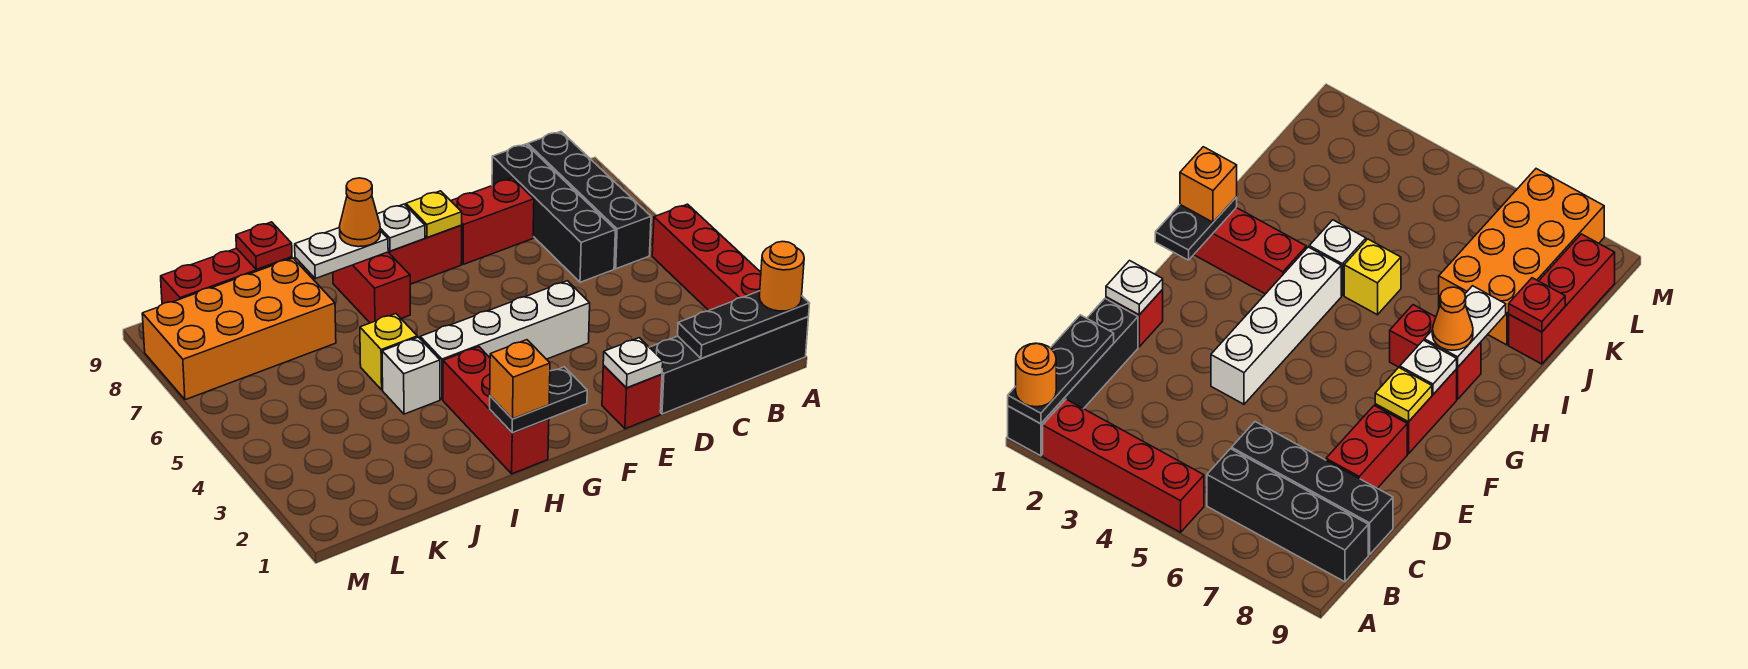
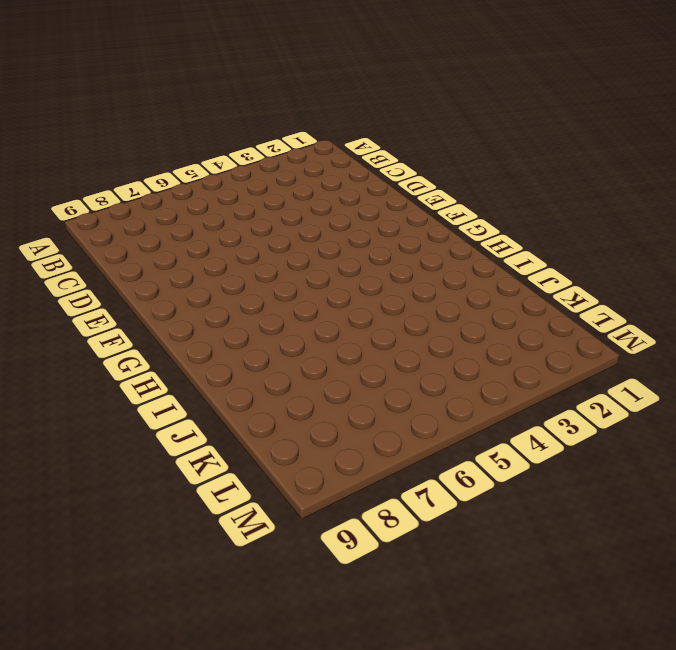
none -> black brick A1:D1 level 1
none -> red brick A2:A5 level 1
none -> black brick B6:B9 level 1

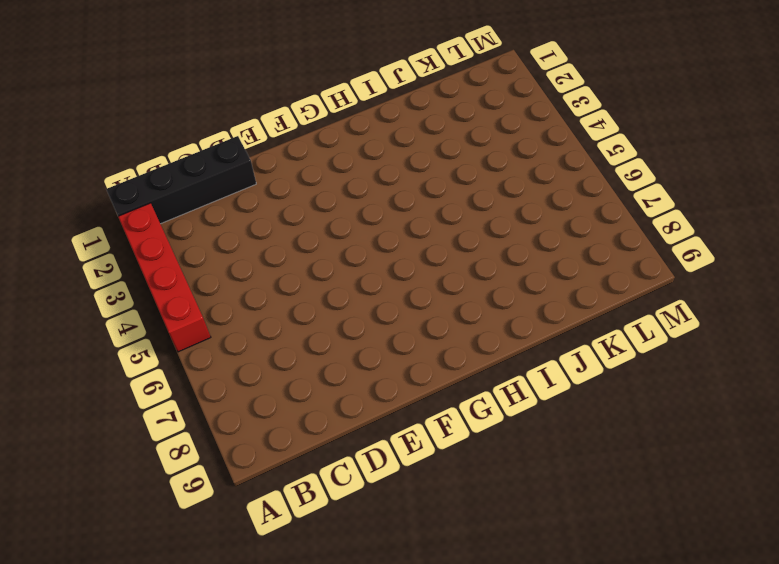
none -> black brick B6:B9 level 1
none -> black brick C6:C9 level 1
none -> red brick D8:E8 level 1

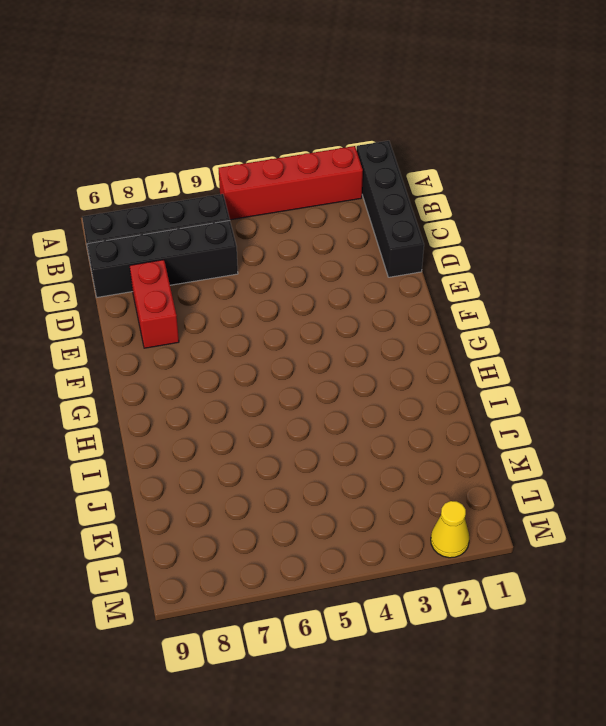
yellow cone M2 level 1 -> none
none -> red brick E1 level 1
none -> white brick E4:H4 level 1
none -> red brick F8:G8 level 1

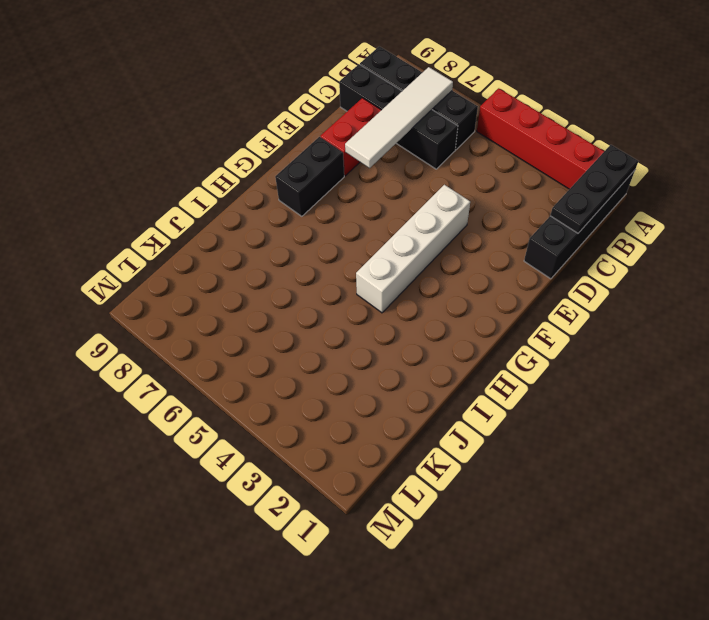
white tile B7:E7 level 2 -> none
black brick F8:G8 level 1 -> red brick F8:G8 level 1
none -> red brick E1 level 1
none -> red brick H1:H3 level 1
none -> red brick H7:H8 level 1

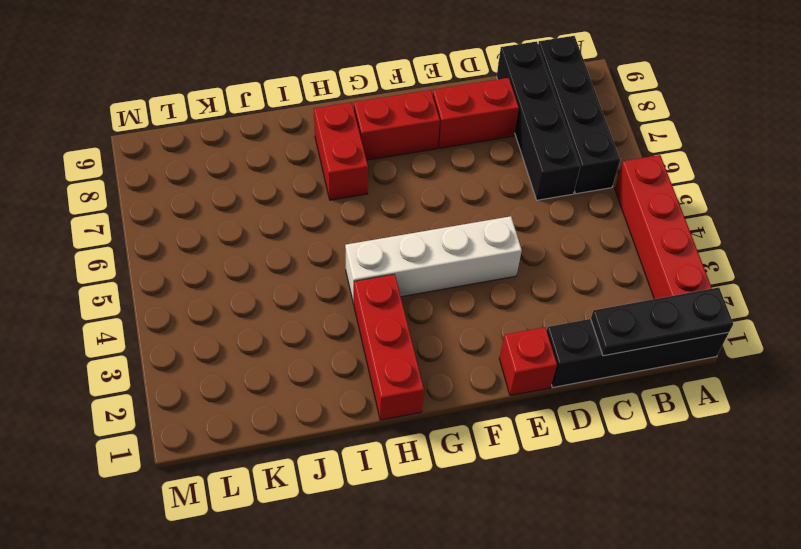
none -> white brick I4 level 1
none -> yellow brick I5 level 1
none -> orange brick J7:M8 level 1

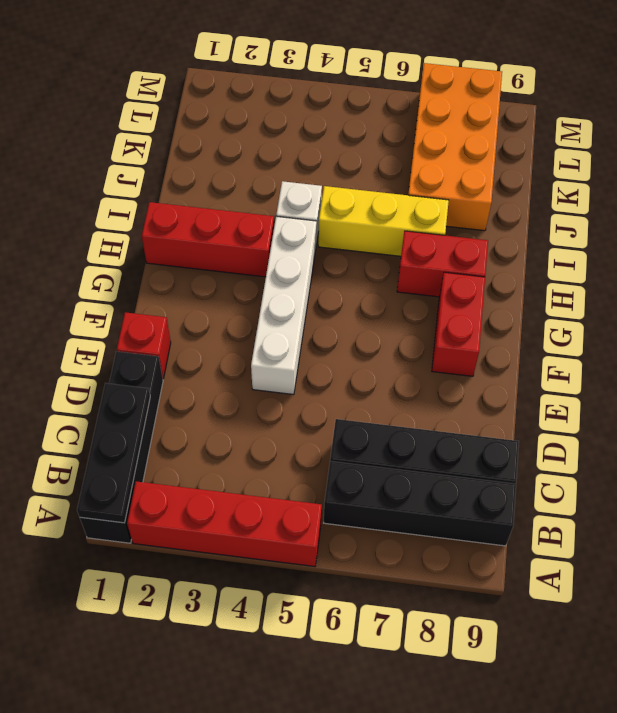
yellow brick I5:I7 level 1 -> yellow brick I5 level 1
none -> red brick D8:E8 level 1
none -> red brick J9:L9 level 1
none -> white plate E1 level 2

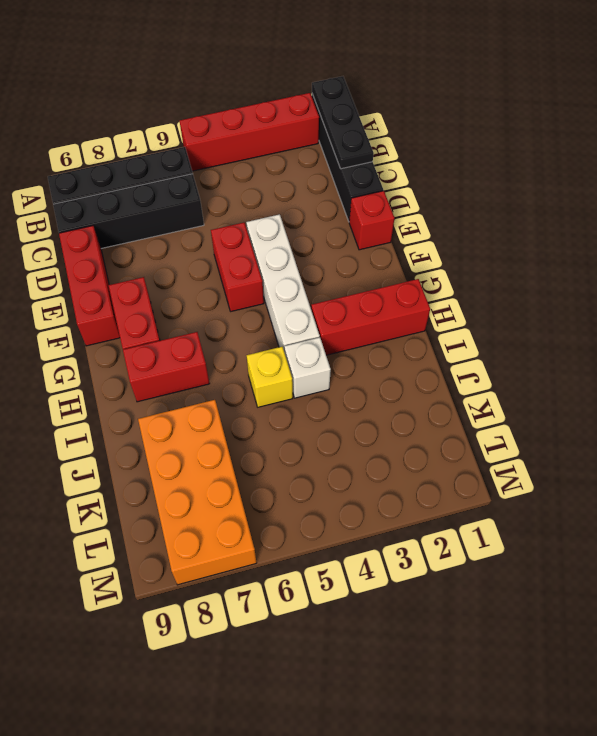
red brick D9:F9 level 1 -> red brick J9:L9 level 1
red brick E5:F5 level 1 -> red brick D8:E8 level 1
none -> white plate E1 level 2
none -> yellow plate F8 level 2
none -> black plate G1:H1 level 2

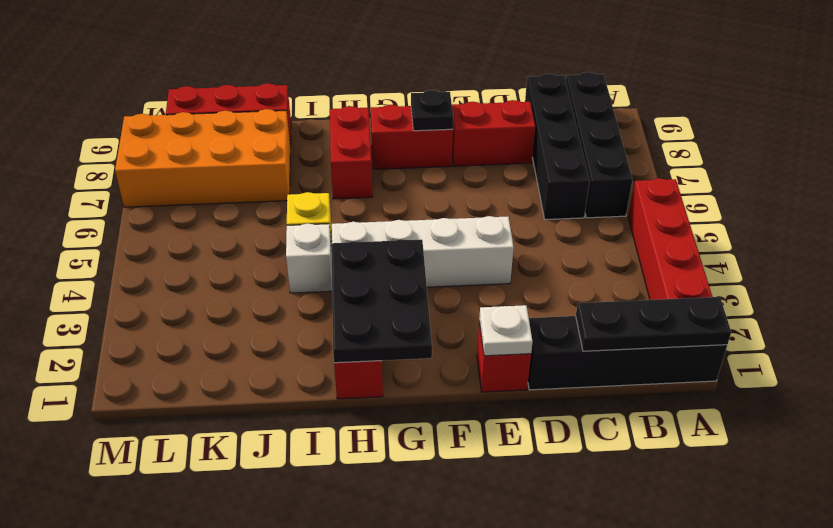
black plate F8 level 2 -> yellow plate F8 level 2
black plate G1:H3 level 2 -> black plate G1:H1 level 2
none -> white plate G8 level 2
none -> white plate H8:I8 level 2
none -> red plate J9 level 2

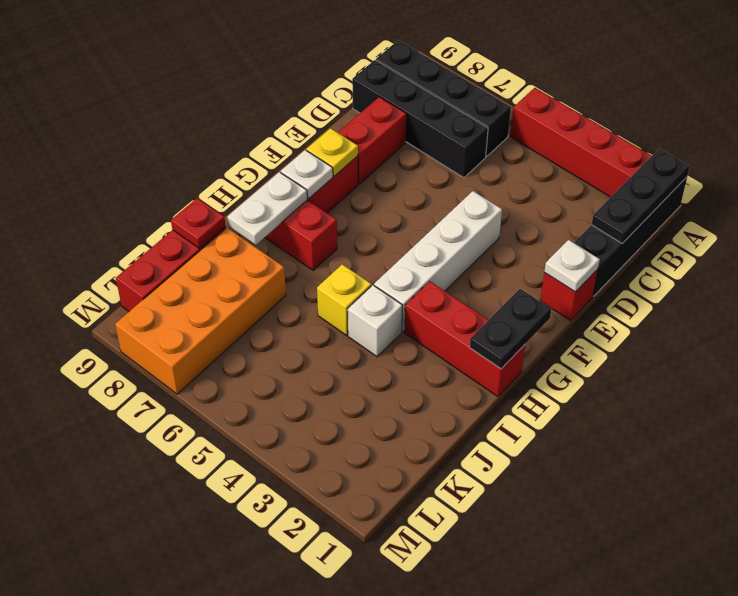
none -> orange round brick A1 level 3
none -> orange brick H1 level 3
none -> orange cone H8 level 3

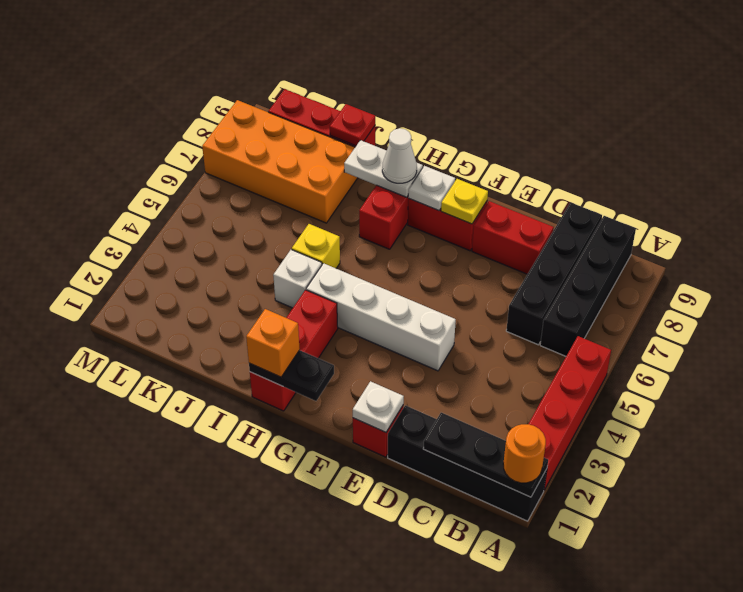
white cone H8 level 3 -> orange cone H8 level 3

